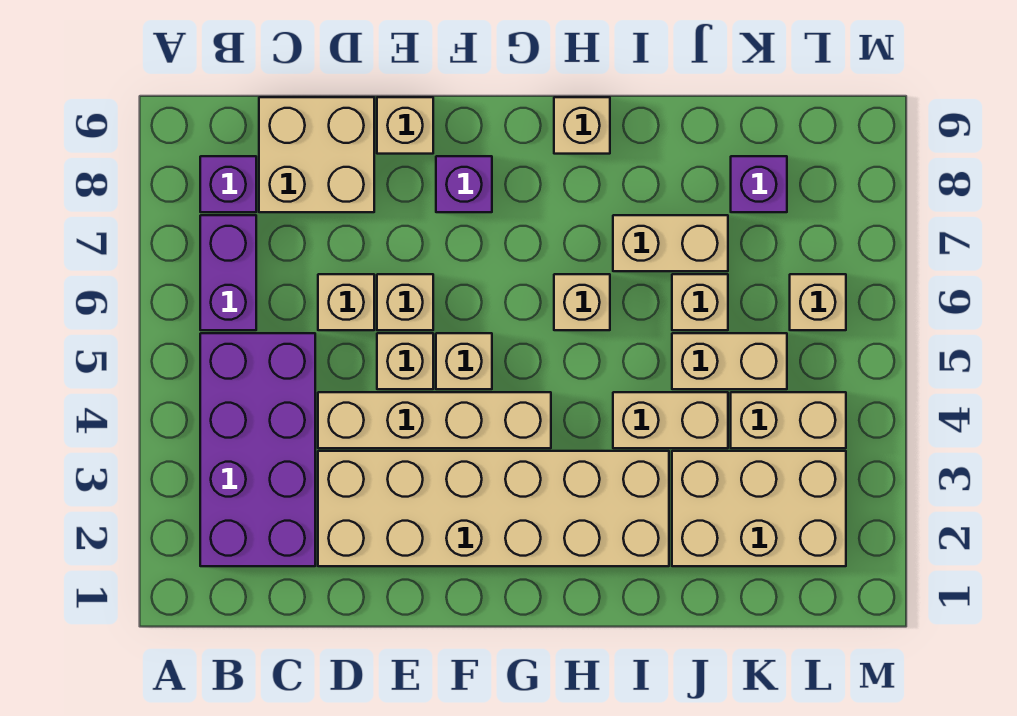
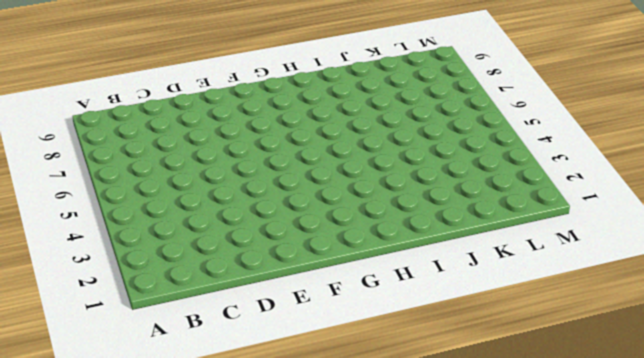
none -> purple brick B2:C5 level 1
none -> purple brick B6:B7 level 1
none -> purple brick B8 level 1

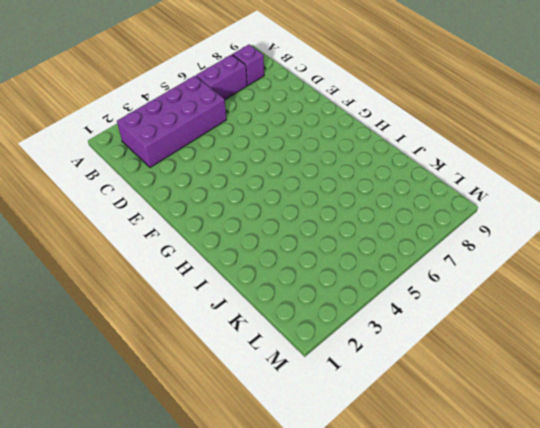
none -> tan brick C8:D9 level 1
none -> tan brick D2:I3 level 1
none -> tan brick D4:G4 level 1

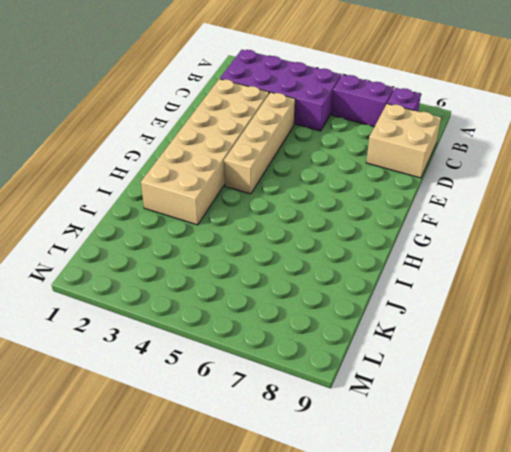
none -> tan brick D6 level 1
none -> tan brick E5 level 1
none -> tan brick E6 level 1

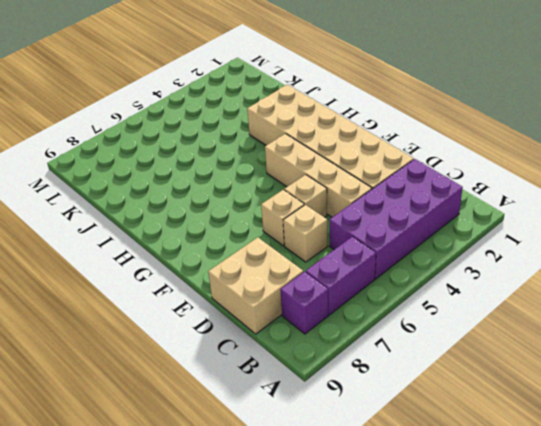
none -> tan brick E9 level 1
none -> tan brick F5 level 1
none -> purple brick F8 level 1

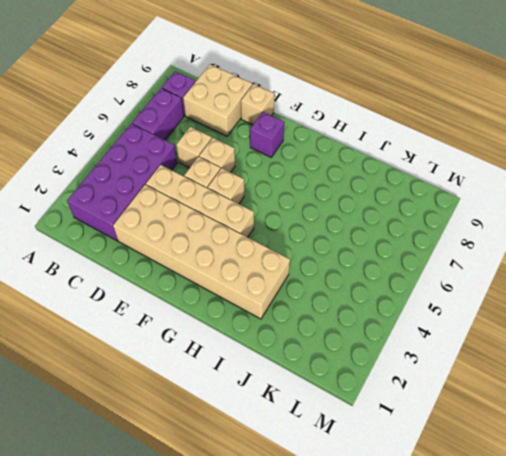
none -> tan brick H6 level 1
none -> tan brick H9 level 1
none -> tan brick I4:J4 level 1

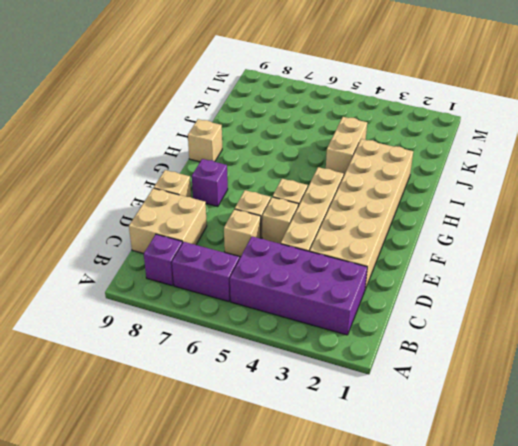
none -> tan brick H6 level 1
none -> tan brick I7:J7 level 1
none -> tan brick J2:L3 level 1

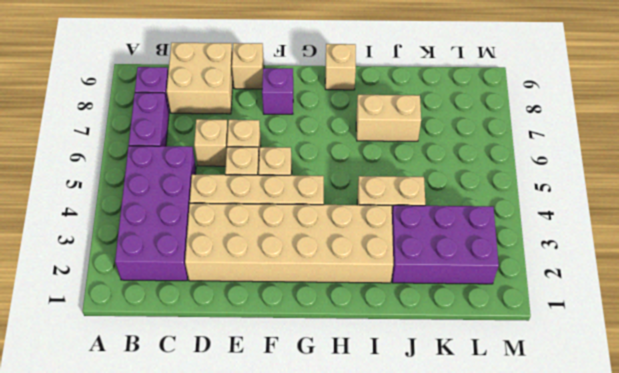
purple brick J2:L3 level 1 -> tan brick J2:L3 level 1
none -> tan brick H6 level 1
none -> tan brick J5:K5 level 1
none -> tan brick J6 level 1

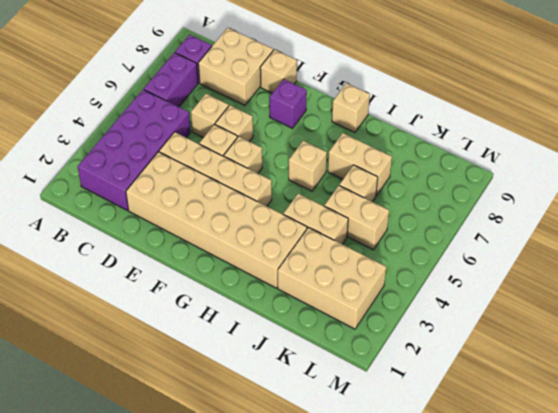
none -> tan brick K4:L4 level 1
none -> purple brick K8 level 1
none -> tan brick L6 level 1

